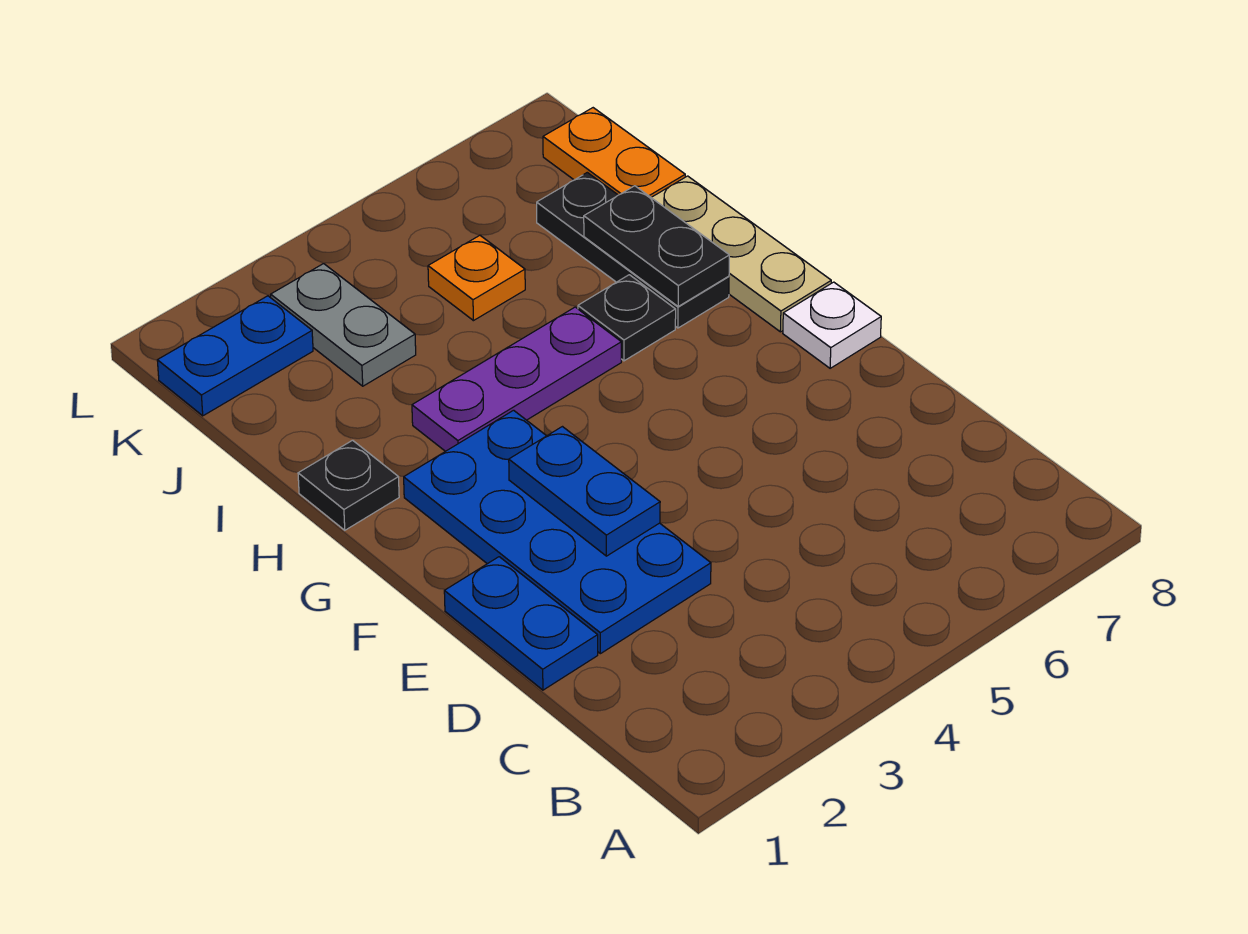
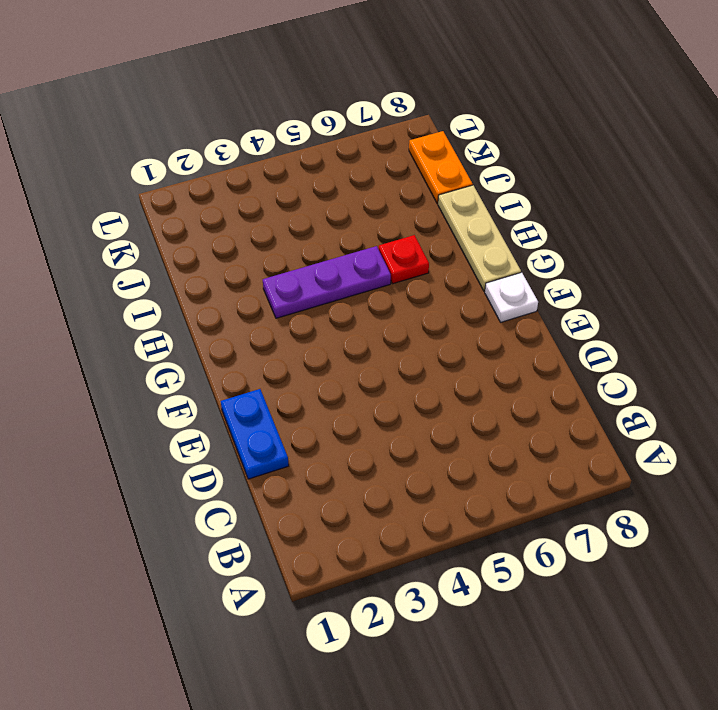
red plate H6 level 1 -> black plate H6 level 1
none -> blue plate D2:G3 level 1
none -> black plate H1 level 1
none -> black plate H7:J7 level 1

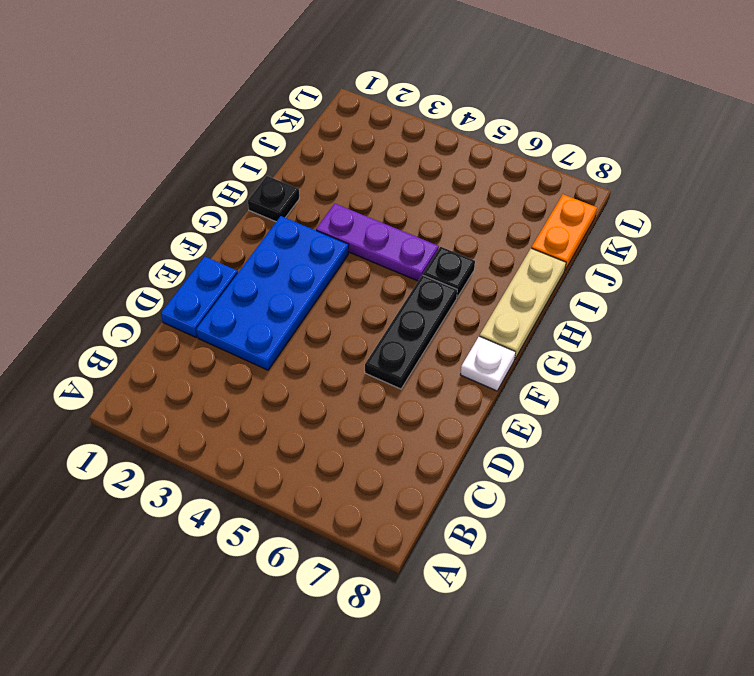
black plate E6:G6 level 1 -> black plate H7:J7 level 1
none -> grey plate J3:K3 level 1
none -> orange plate J5 level 1
none -> blue plate K1:K2 level 1

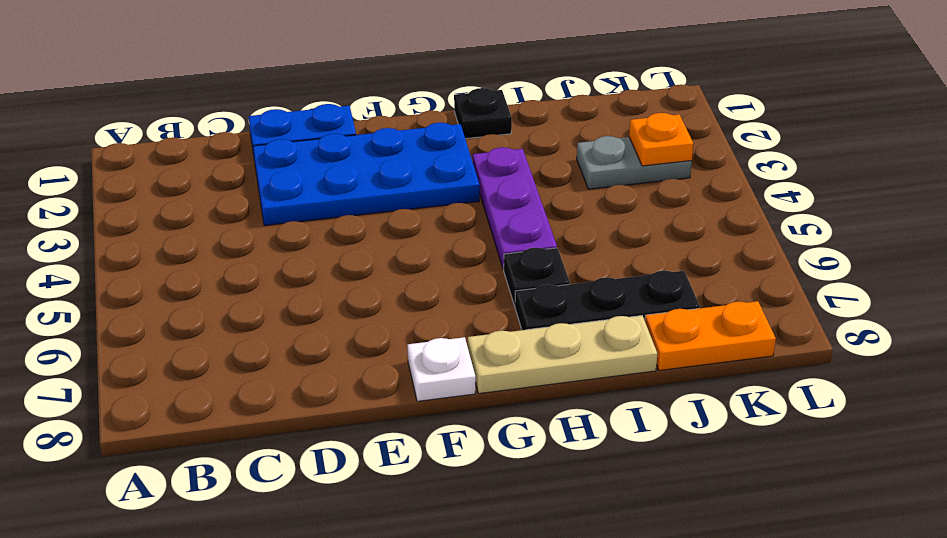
orange plate K3 level 2 -> orange plate J5 level 1
none -> blue plate K1:K2 level 1
none -> blue plate E3:F3 level 2
none -> black plate H7:I7 level 2

